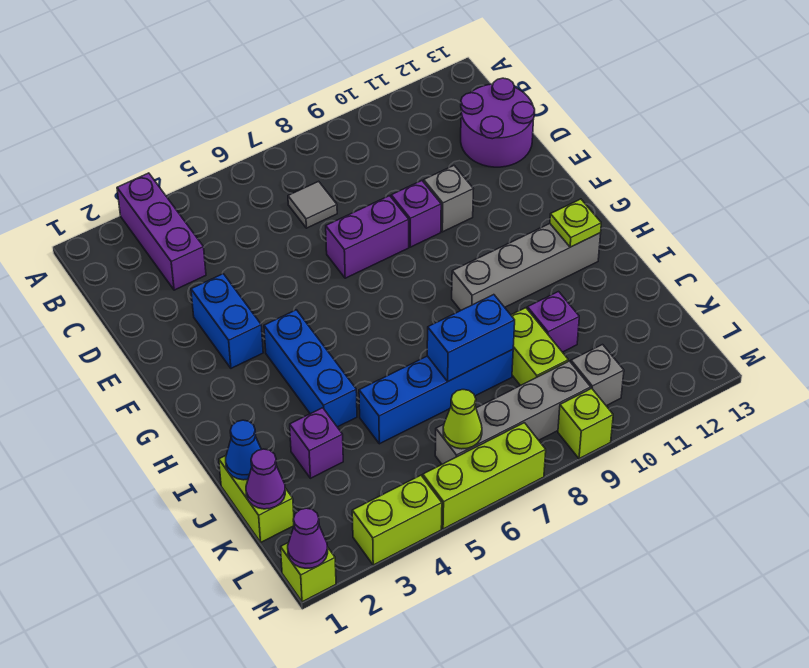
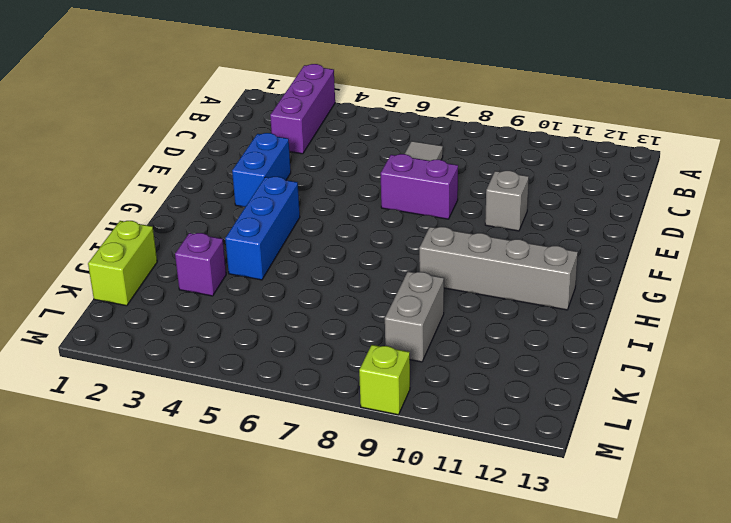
grey brick J9:K9 level 1 -> lime brick J9:K9 level 1
none -> purple round brick C12:D13 level 1
none -> purple brick E9 level 1
none -> blue brick J5:J8 level 1

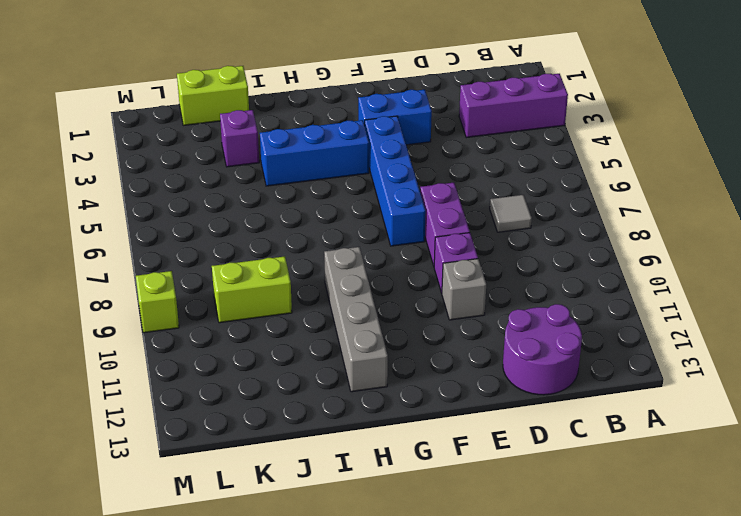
blue brick F4:F7 level 1 -> blue brick J5:J8 level 1
none -> purple brick J10 level 1
none -> grey brick L6:L9 level 1
none -> grey brick L10 level 1

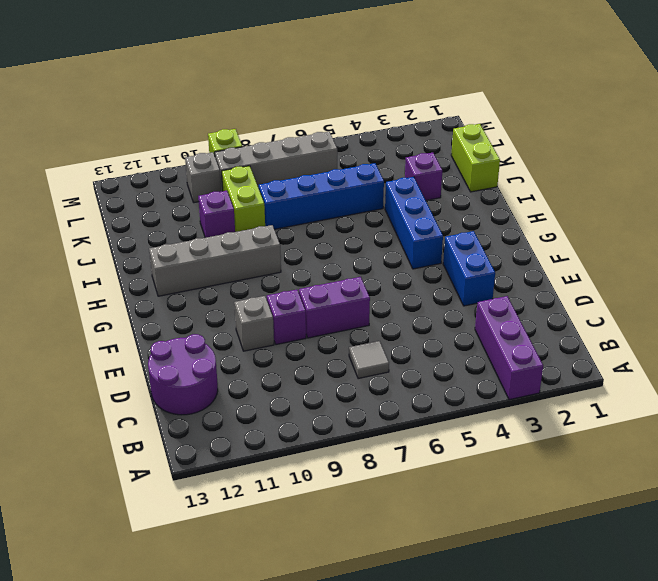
none -> lime brick M1 level 1
none -> lime brick M3:M4 level 1
none -> lime brick M5:M7 level 1

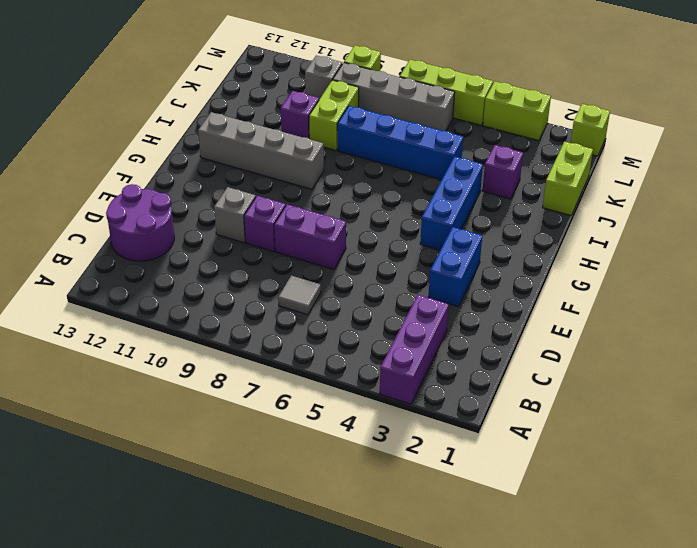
none -> lime plate H12 level 2
none -> blue cone J1 level 2
none -> blue brick J7:J8 level 2

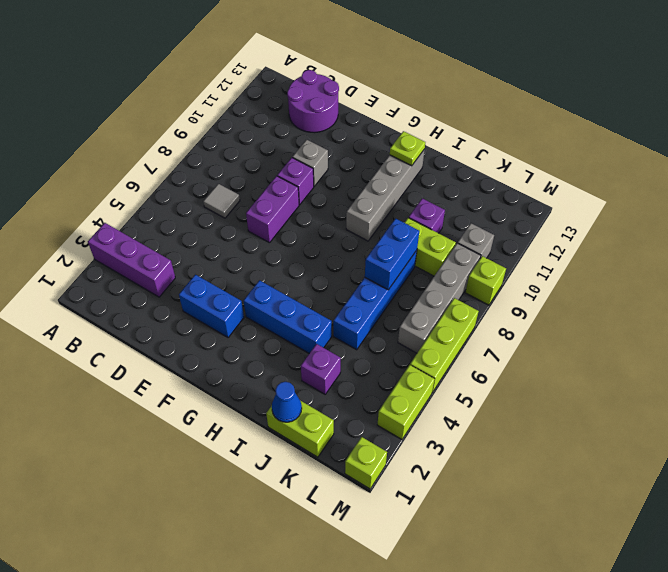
none -> purple cone K1 level 2
none -> lime cone L6 level 2
none -> purple cone M1 level 2

